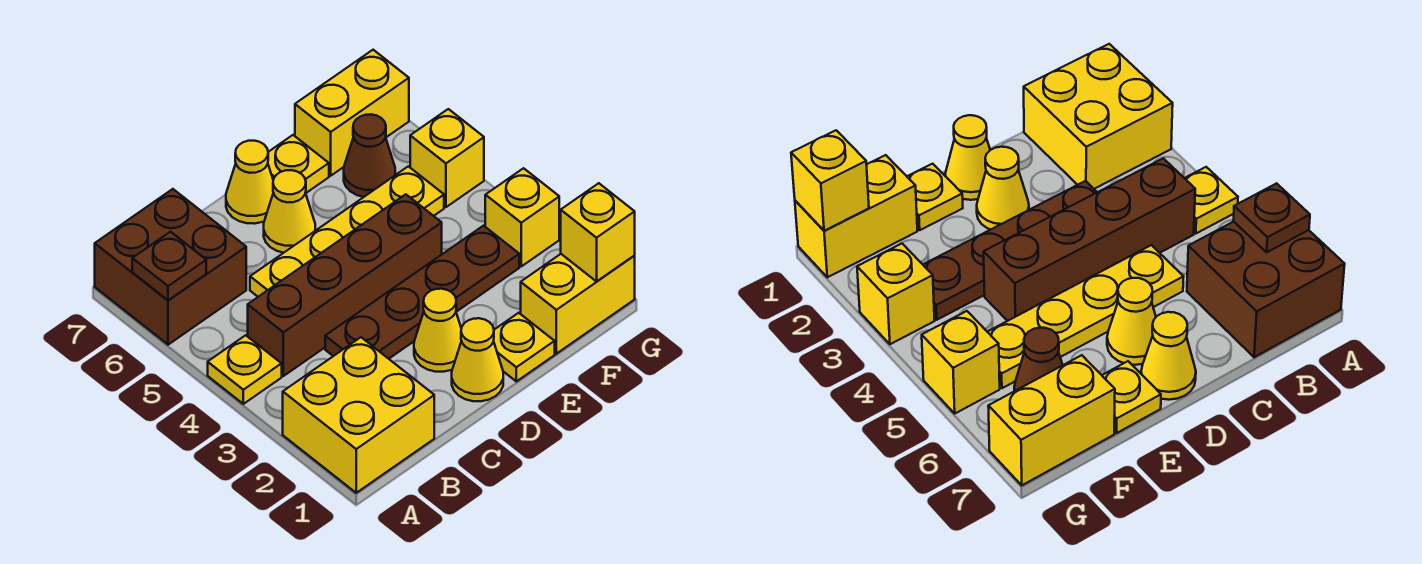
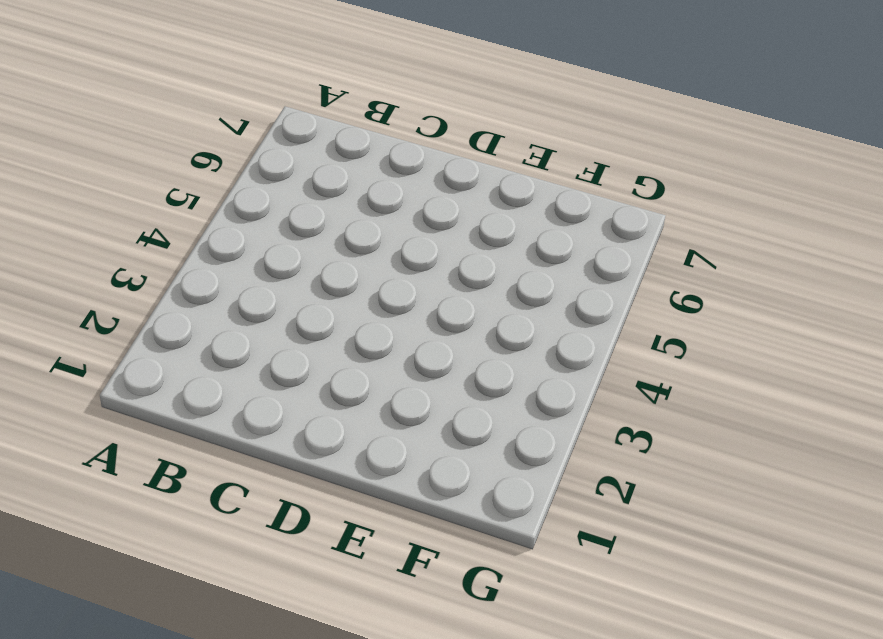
none -> yellow brick A1:B2 level 1
none -> yellow plate A4 level 1
none -> brown brick A6:B7 level 1

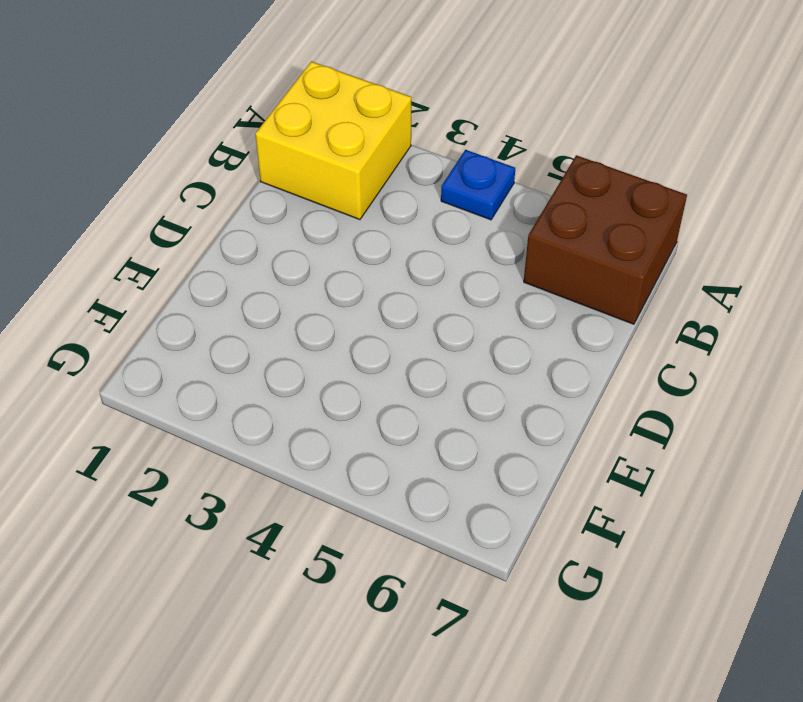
blue plate A4 level 1 -> yellow plate A4 level 1
none -> brown brick B4:E4 level 1
none -> brown plate C3:F3 level 1
none -> yellow plate C5:F5 level 1

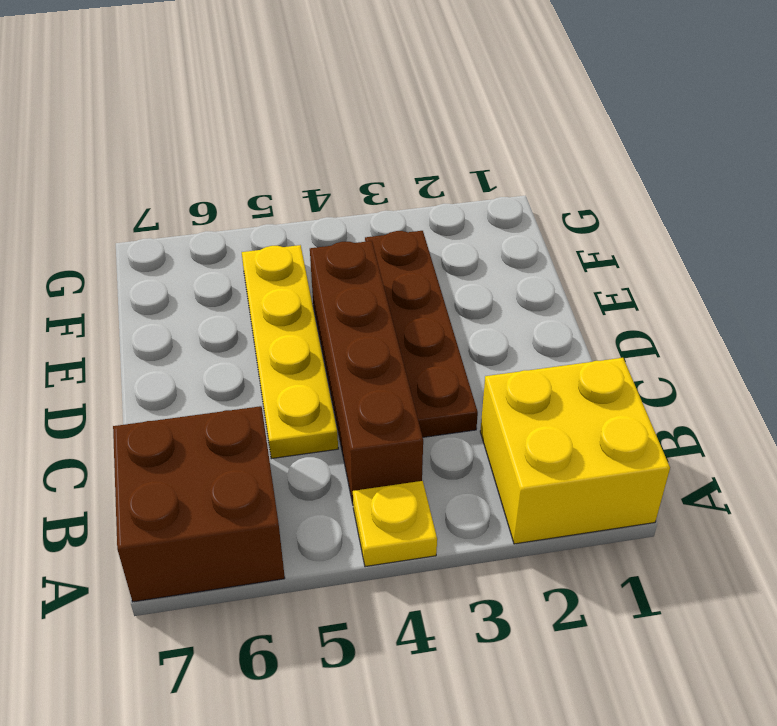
none -> yellow cone D1 level 1
none -> yellow cone D2 level 1
none -> yellow cone D6 level 1

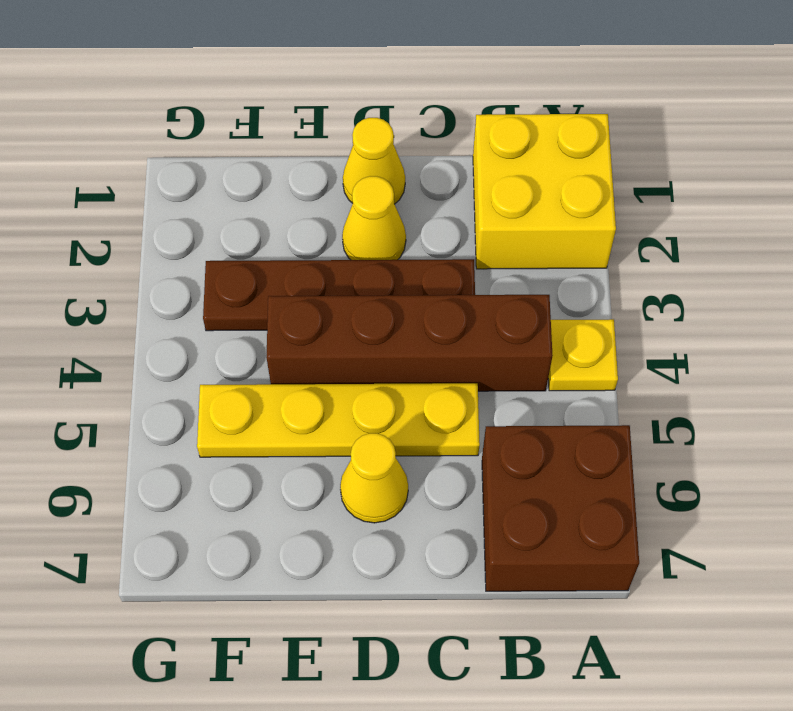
none -> yellow cone D7 level 1
none -> yellow plate E1 level 1
none -> yellow plate E7 level 1

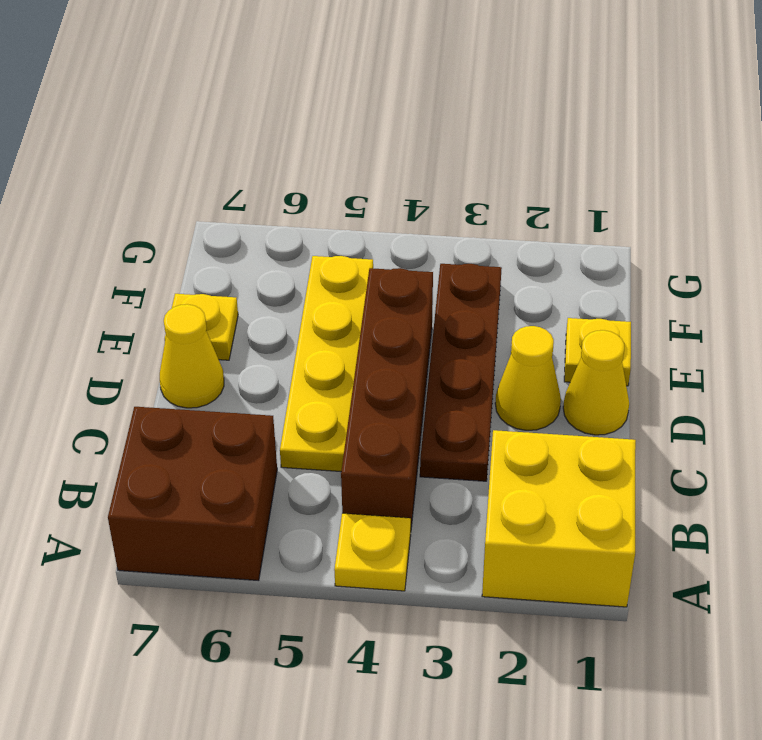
none -> yellow cone D6 level 1
none -> yellow brick F1:G1 level 1
none -> brown cone F6 level 1

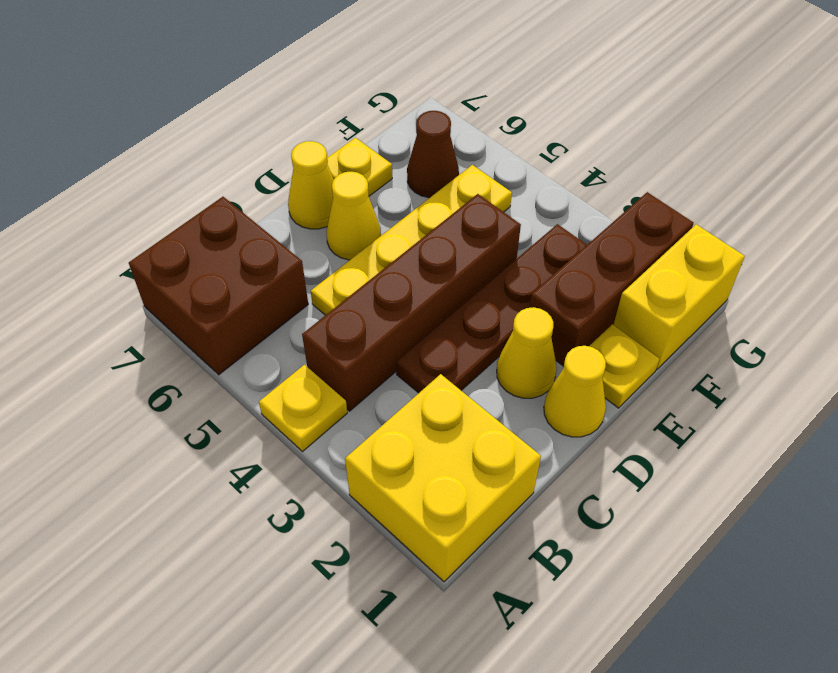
brown brick E2:G2 level 1 -> none
none -> yellow brick F7:G7 level 1
none -> yellow brick G3 level 1
none -> yellow brick G5 level 1

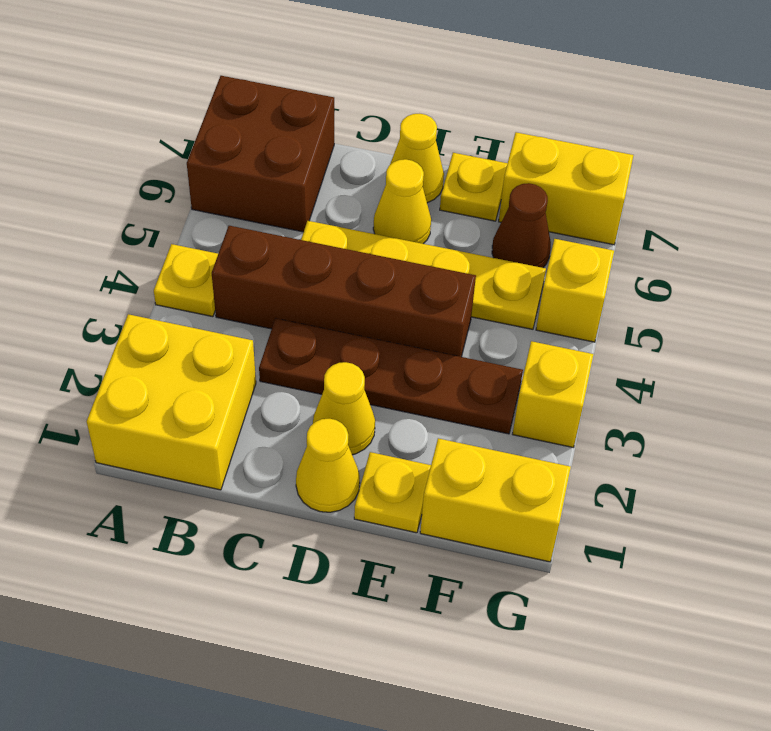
none -> brown plate A6 level 2
none -> yellow brick G1 level 2

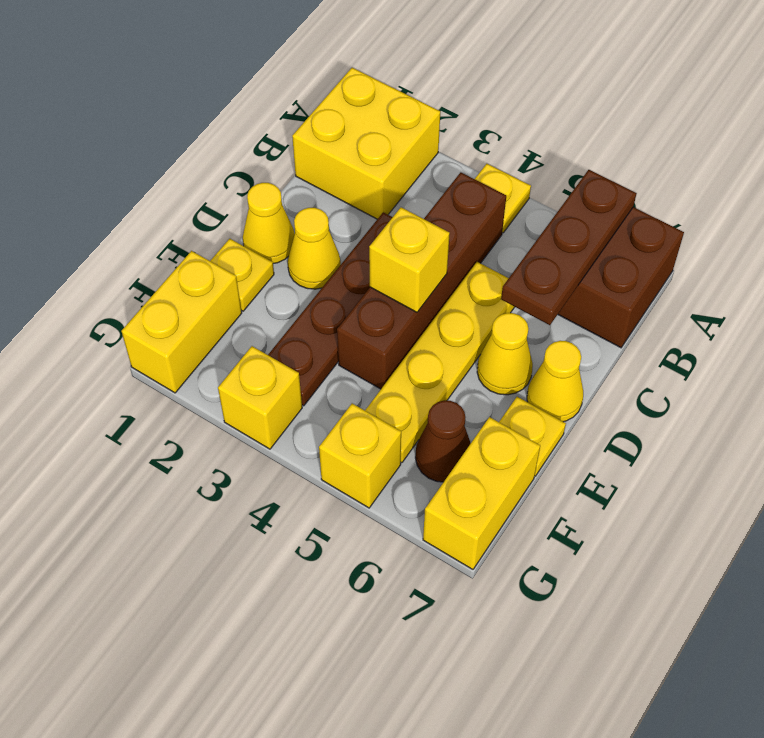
brown plate A6:C6 level 2 -> brown plate A6 level 2
yellow brick D4 level 2 -> yellow brick G1 level 2

